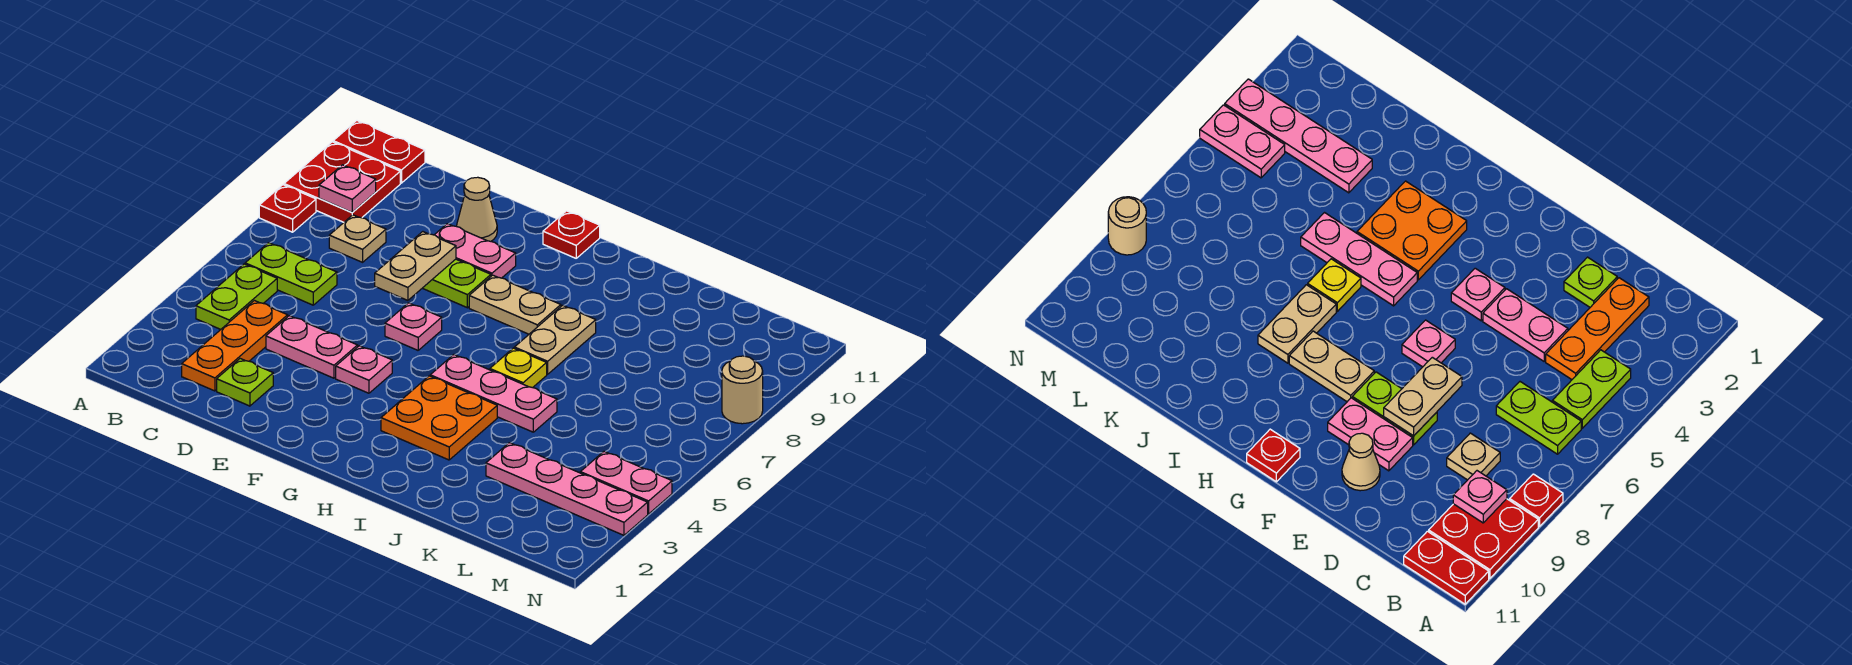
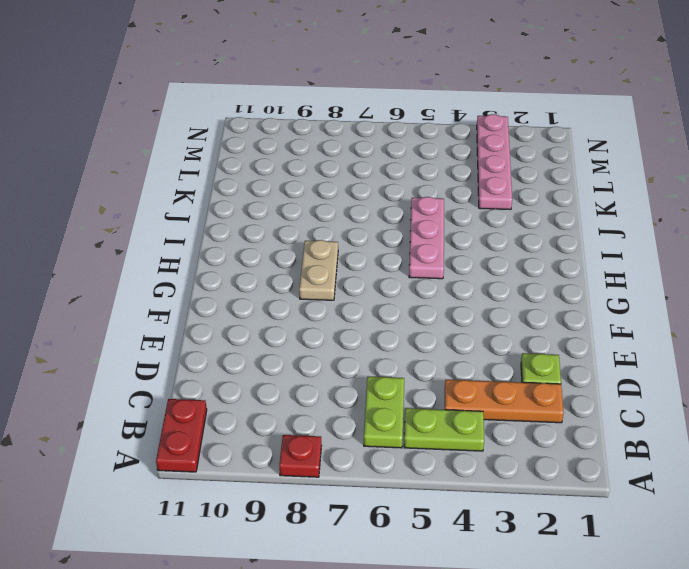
none -> red plate A9:B10 level 1
none -> tan plate C8 level 1
none -> pink plate D4:E4 level 1

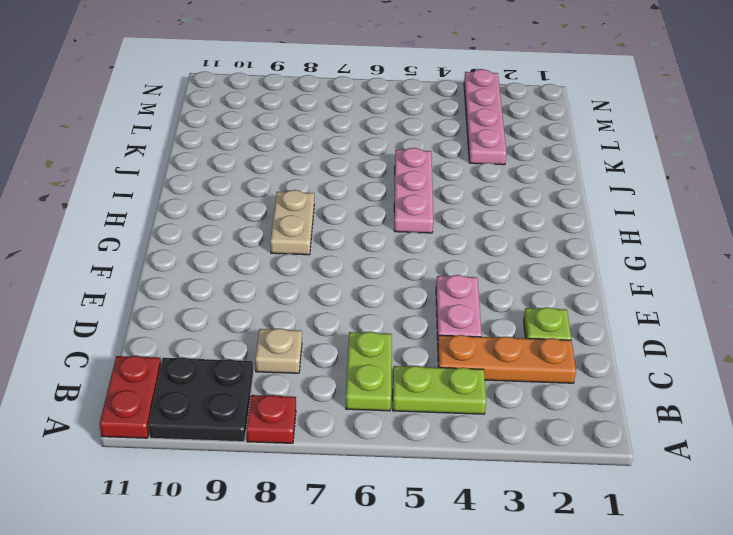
black plate A9:B10 level 1 -> red plate A9:B10 level 1
none -> lime plate E8:F8 level 1
none -> pink plate E9:F9 level 1
none -> tan cone E10 level 1

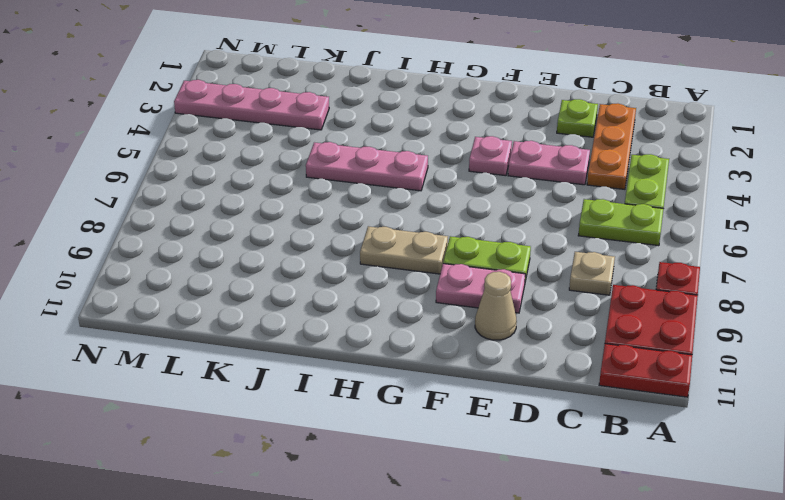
none -> pink plate F6 level 1
none -> red plate G11 level 1
none -> orange plate H3:I4 level 1

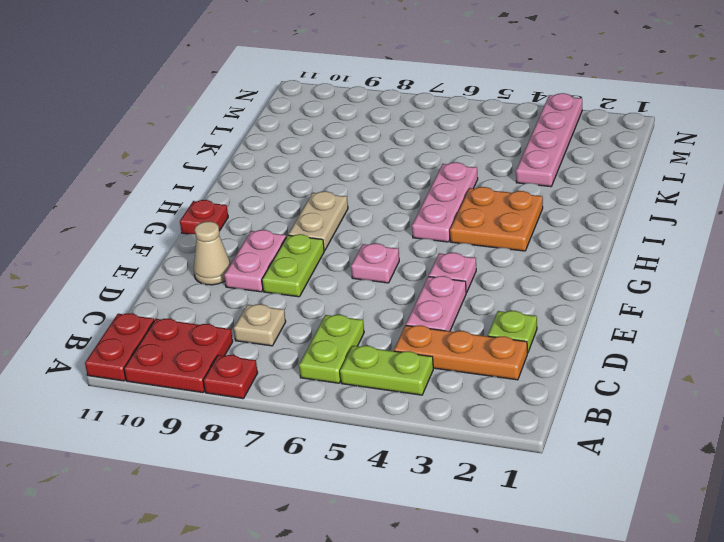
none -> yellow plate I6 level 1
none -> tan plate I7:I8 level 1
none -> pink plate M4:N4 level 1

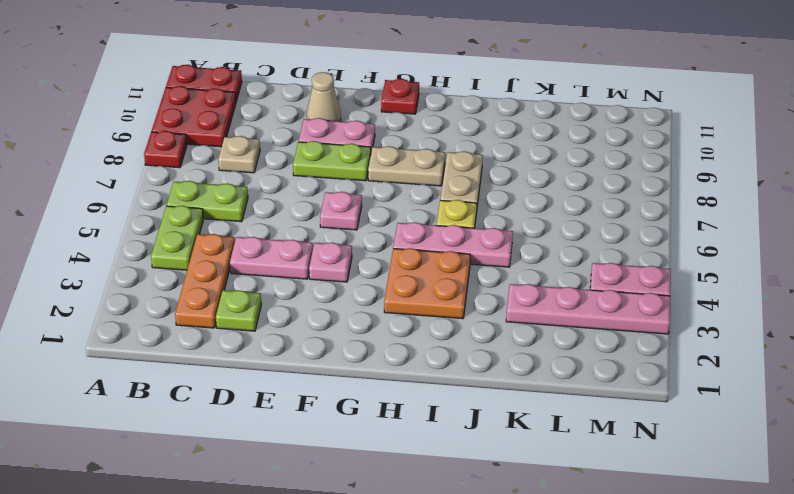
none -> tan round brick N8 level 1
none -> pink plate B9 level 2
none -> tan plate E7:E8 level 2

